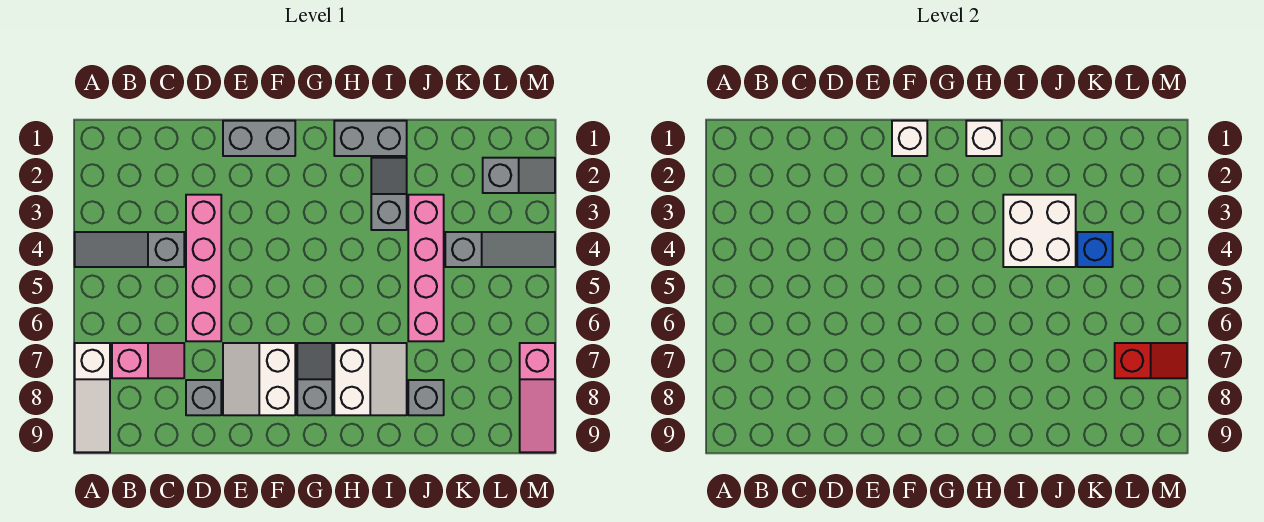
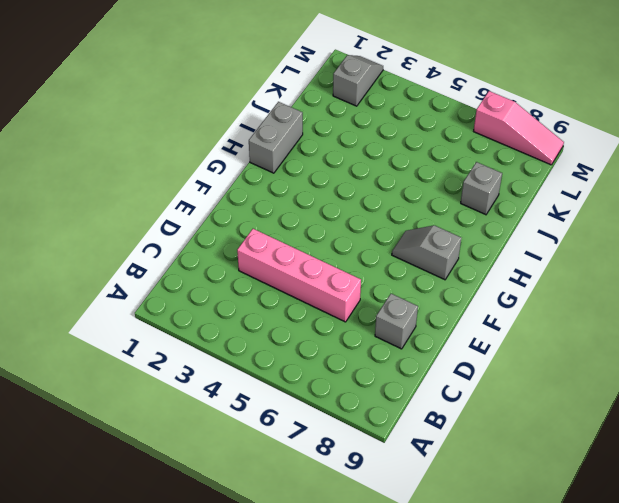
none -> grey slope A4:C4 level 1 top C
none -> white slope A7:A9 level 1 top 7
none -> pink slope B7:C7 level 1 top B

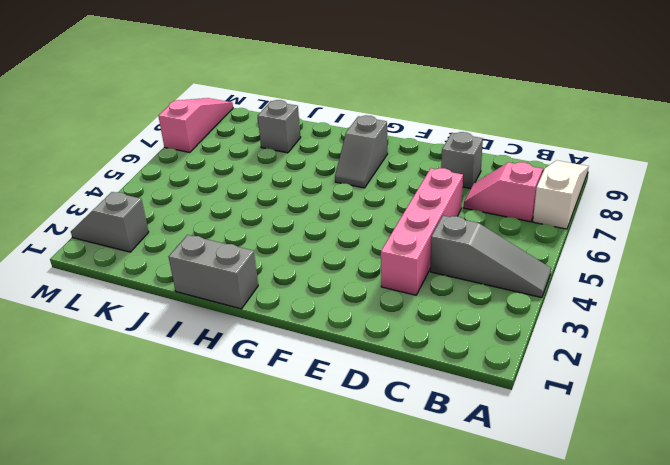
none -> grey brick E1:F1 level 1
none -> white slope E7:F8 level 1 top F
none -> white slope H7:I8 level 1 top H

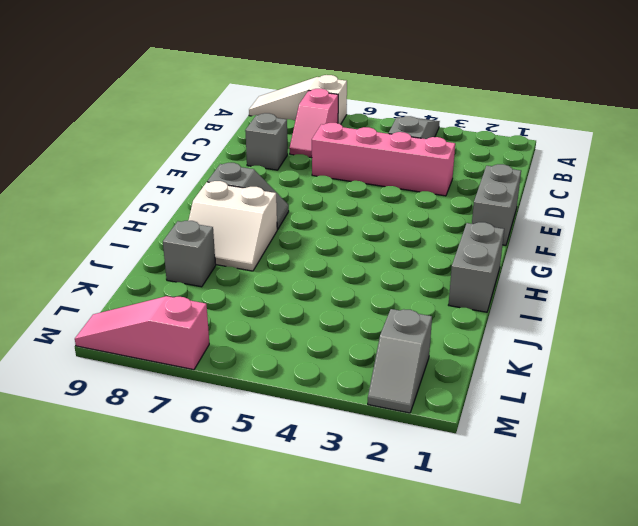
none -> white slope E7:F8 level 1 top F
none -> grey slope I2:I3 level 1 top 3
none -> pink brick J3:J6 level 1

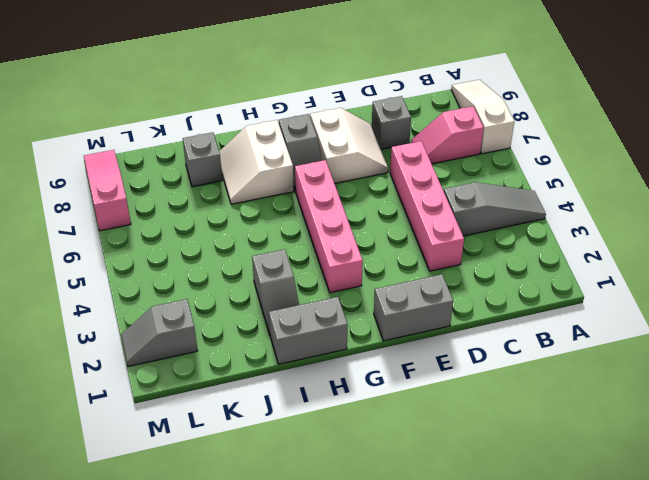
pink brick G3:G6 level 1 -> pink brick J3:J6 level 1
none -> grey slope K4:M4 level 1 top K
none -> white brick F1 level 2
none -> white brick H1 level 2

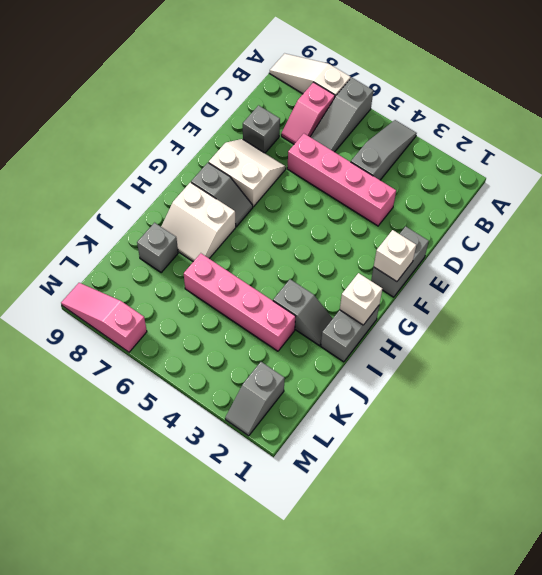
grey slope A6:C6 level 1 top A -> grey slope K4:M4 level 1 top K
none -> white brick I3:J4 level 2
none -> blue brick K4 level 2
none -> red slope L7:M7 level 2 top L

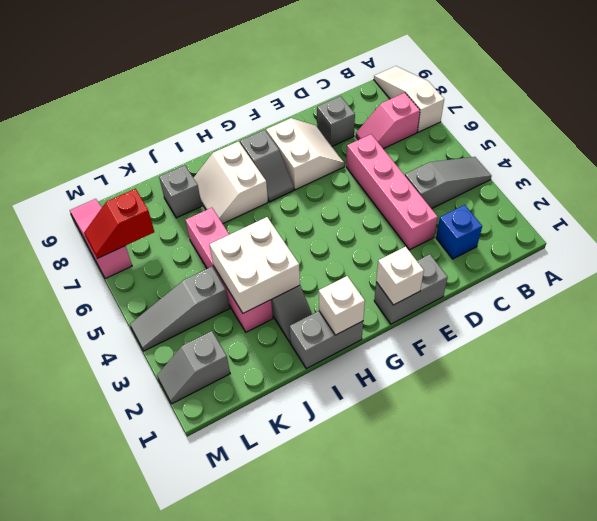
blue brick C2 level 1 -> blue brick K4 level 2

